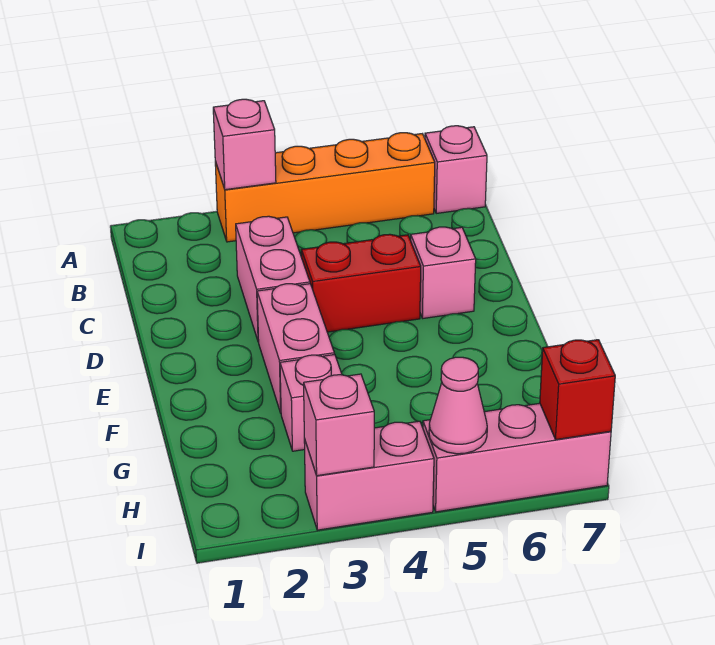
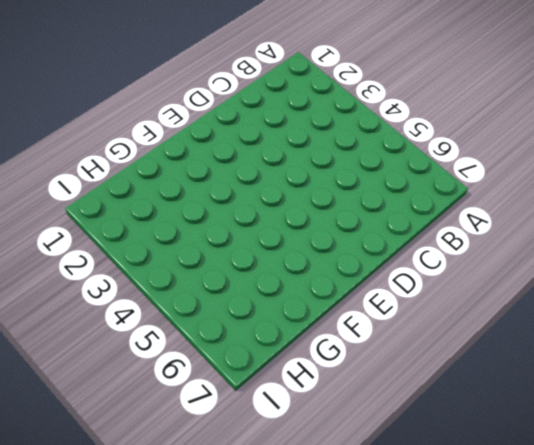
none -> orange brick A3:A6 level 1
none -> pink brick A7 level 1
none -> pink brick C3:D3 level 1

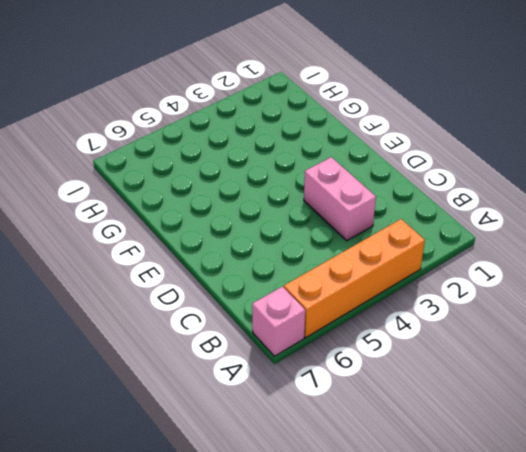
none -> red brick D4:D5 level 1
none -> pink brick D6 level 1
none -> pink brick E3:F3 level 1

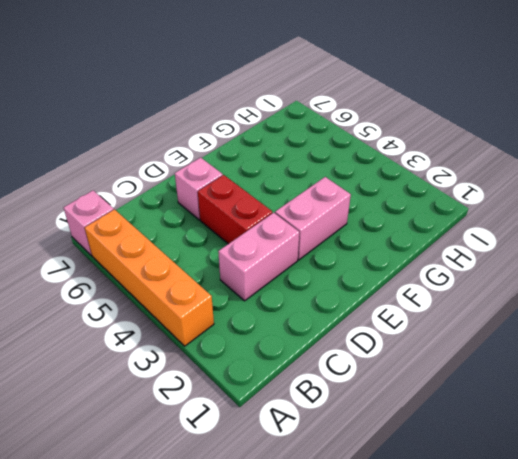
none -> pink brick G3 level 1
none -> pink brick I3:I4 level 1
none -> pink brick I5:I7 level 1

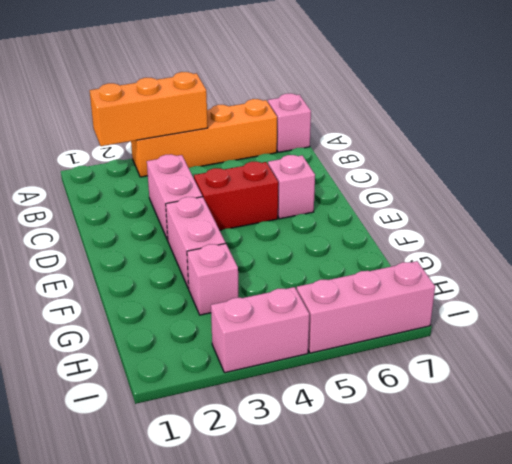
orange brick A2:A4 level 2 -> pink brick A3 level 2
none -> pink brick I3 level 2
none -> pink cone I5 level 2
none -> red brick I7 level 2

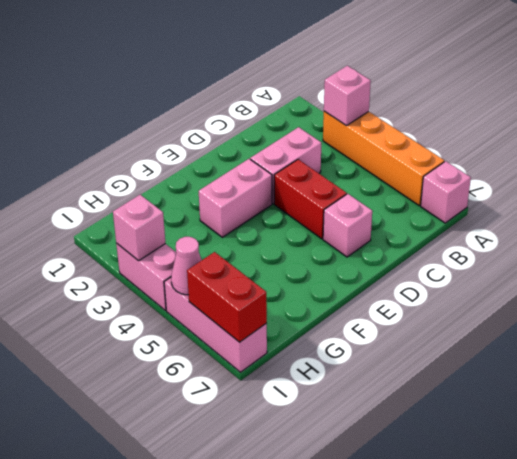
red brick I6:I7 level 2 -> red brick I7 level 2
none -> pink brick G3 level 1

